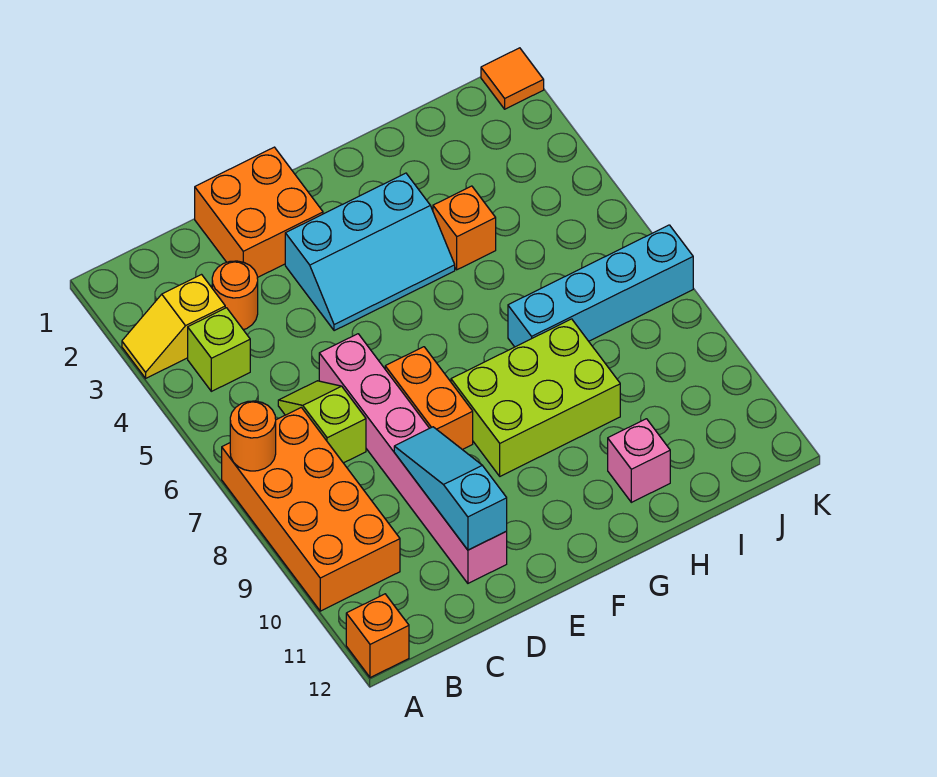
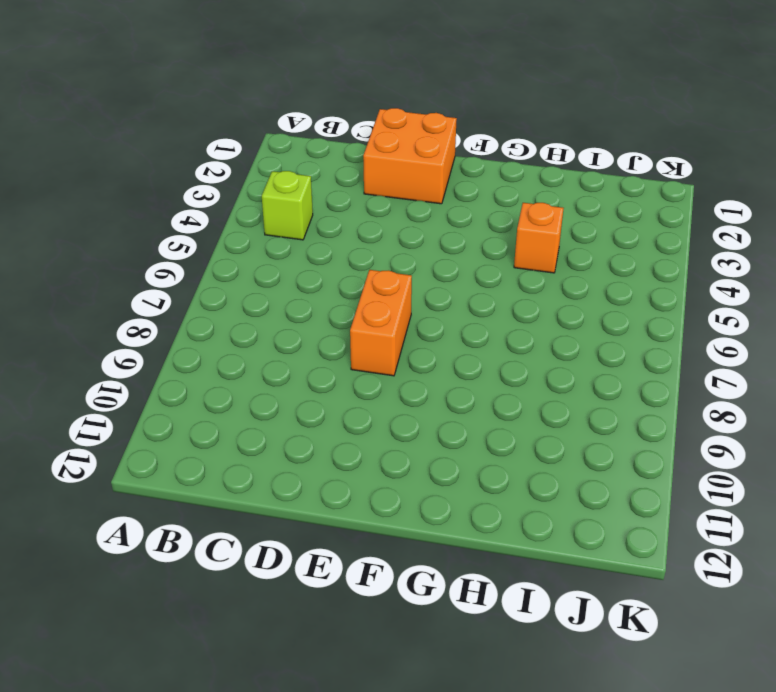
none -> yellow slope A3:B3 level 1 top B
none -> orange brick A7:B10 level 1
none -> orange brick A12 level 1

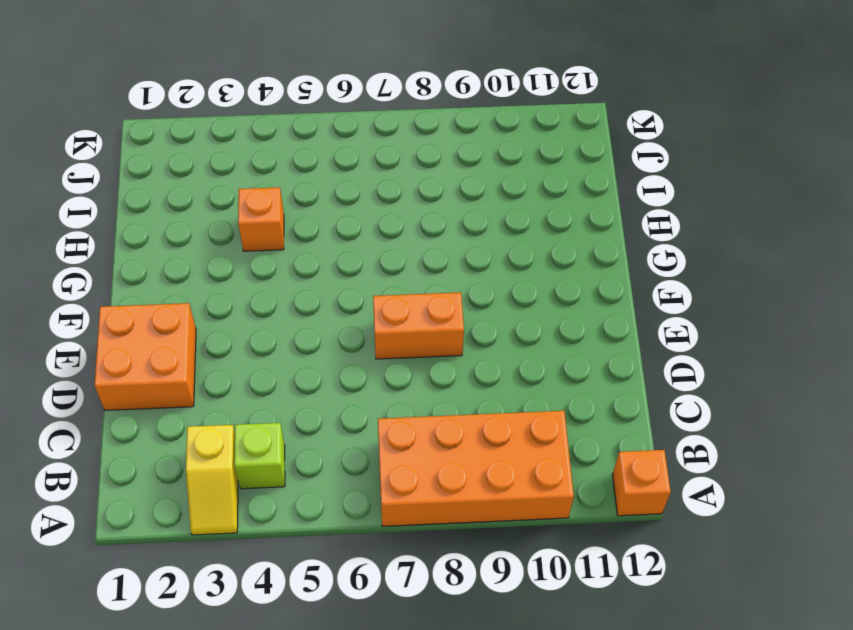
none -> orange round brick C3 level 1
none -> lime slope C6:C7 level 1 top 7
none -> pink brick D6:D11 level 1

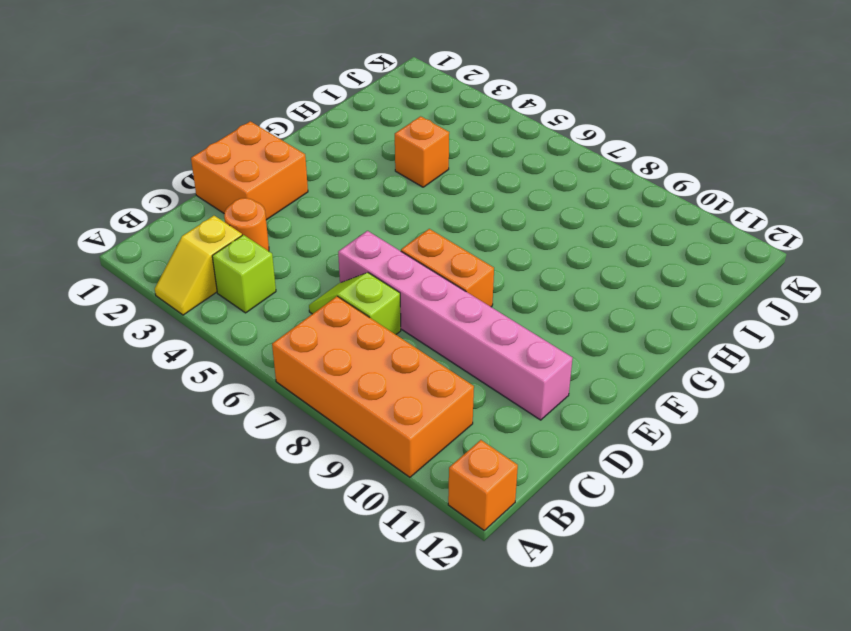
none -> cyan slope E3:G4 level 1 top 3
none -> lime brick F8:H9 level 1
none -> cyan brick H7:K7 level 1

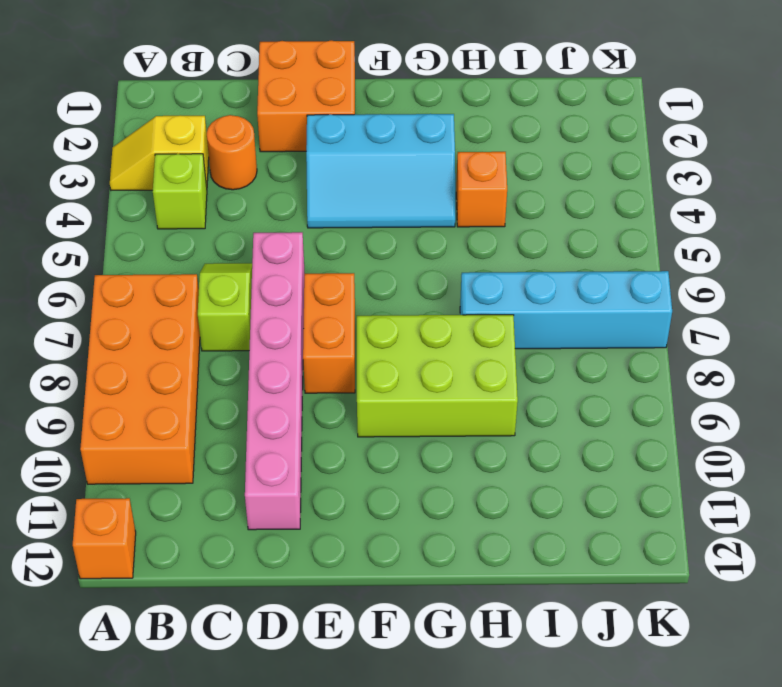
none -> pink brick H11 level 1
none -> orange tile K1 level 1
none -> orange round brick A7 level 2

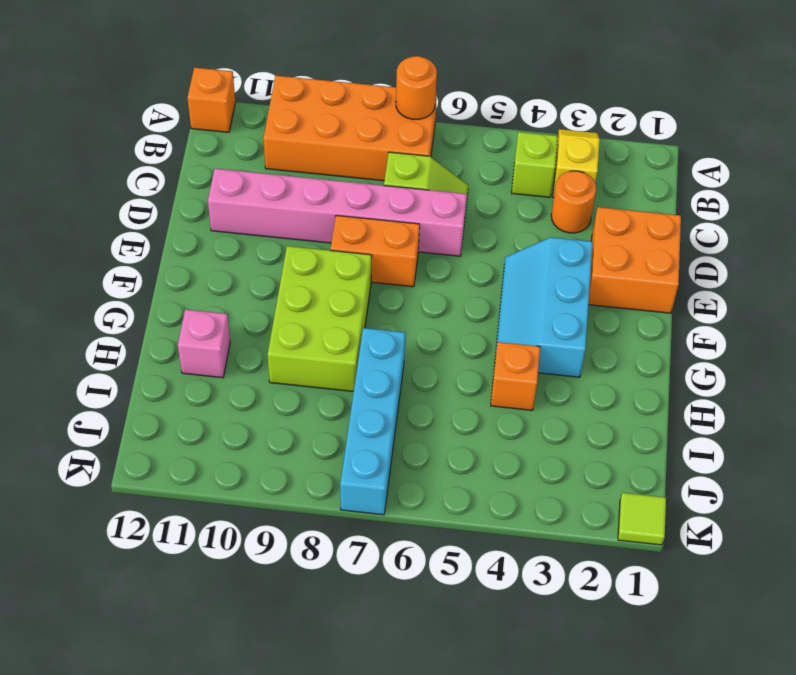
lime tile K1 level 1 -> orange tile K1 level 1
none -> cyan slope D9:D11 level 2 top 11

